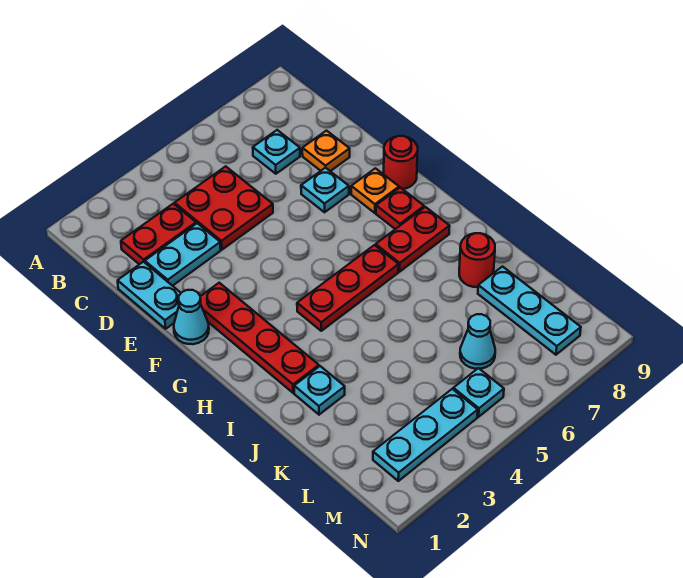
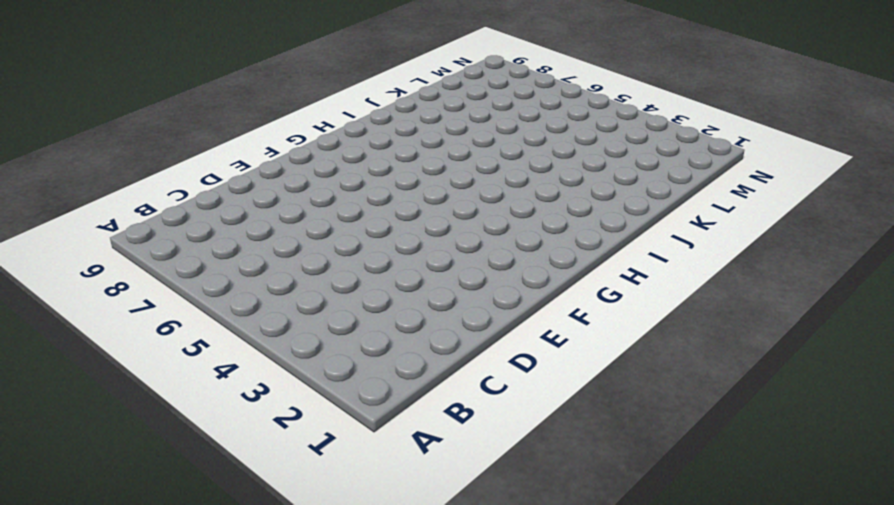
none -> red plate C2:C3 level 1
none -> red plate C4:D5 level 1
none -> cyan plate C7 level 1

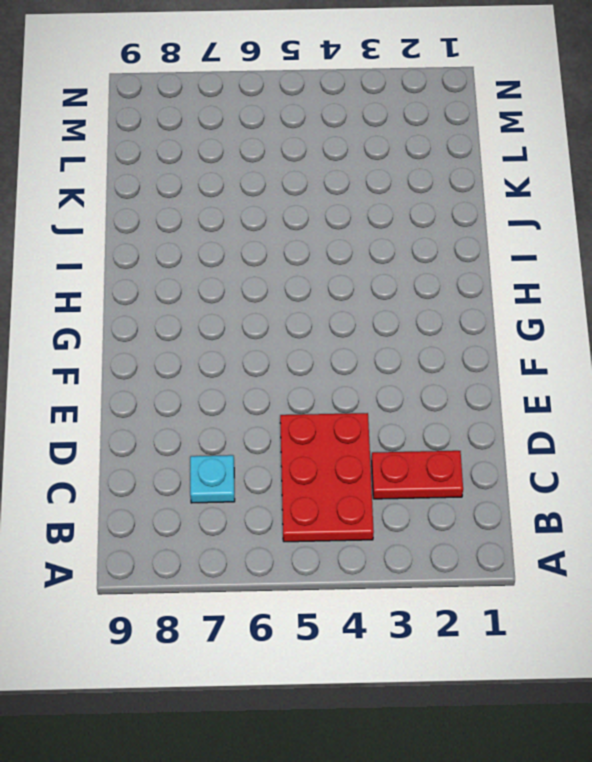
red plate B4:D5 level 1 -> red plate C4:D5 level 1
none -> cyan plate D1:E1 level 1
none -> cyan plate D2:D3 level 1
none -> orange plate D8 level 1

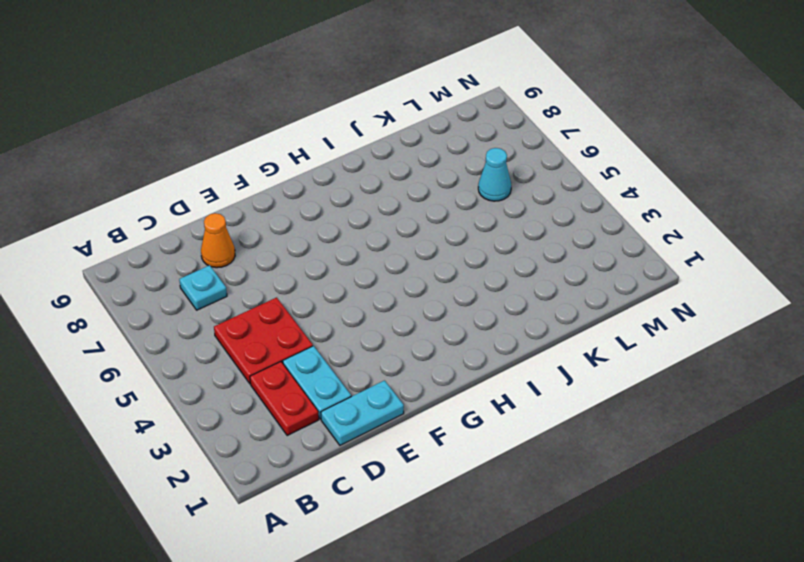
orange cone D8 level 1 -> orange plate D8 level 1
none -> cyan plate E7 level 1
none -> cyan cone F1 level 1
none -> red plate F2:I2 level 1

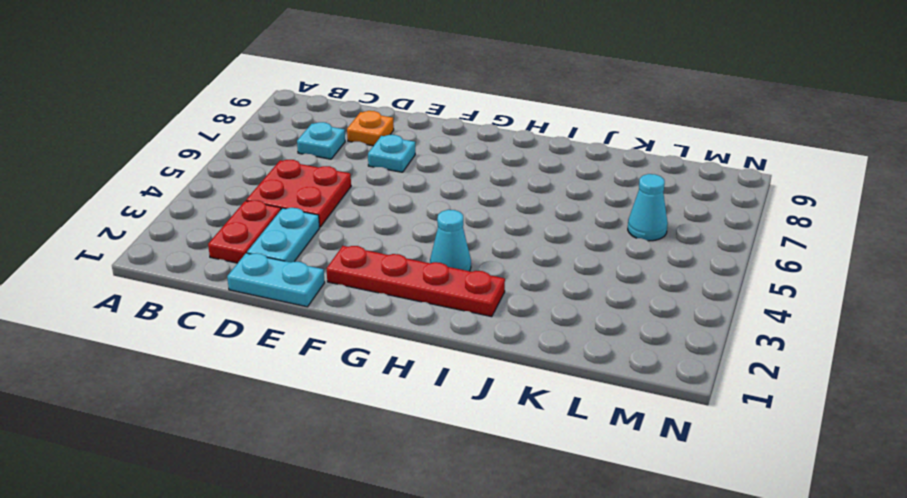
cyan cone H3 level 1 -> cyan cone F1 level 1
none -> orange plate F8 level 1
none -> red round brick F9 level 1
none -> red plate G8 level 1

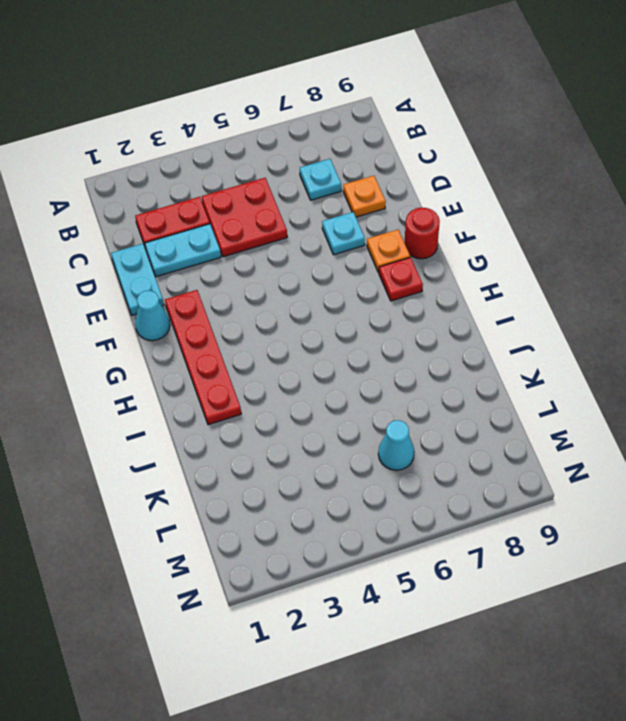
none -> red plate H4:H6 level 1
none -> red plate H7:H8 level 1
none -> cyan plate J2 level 1

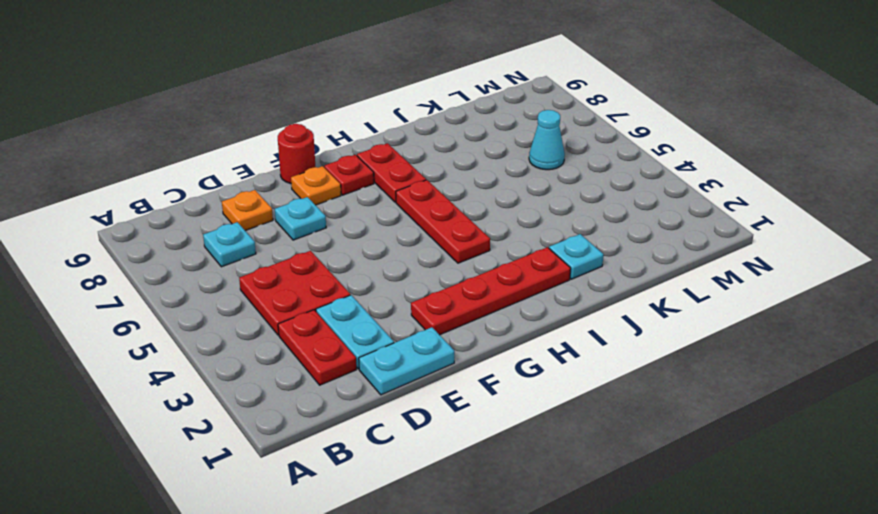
none -> cyan cone F1 level 1
none -> red round brick J8 level 1
none -> cyan plate K8:M8 level 1

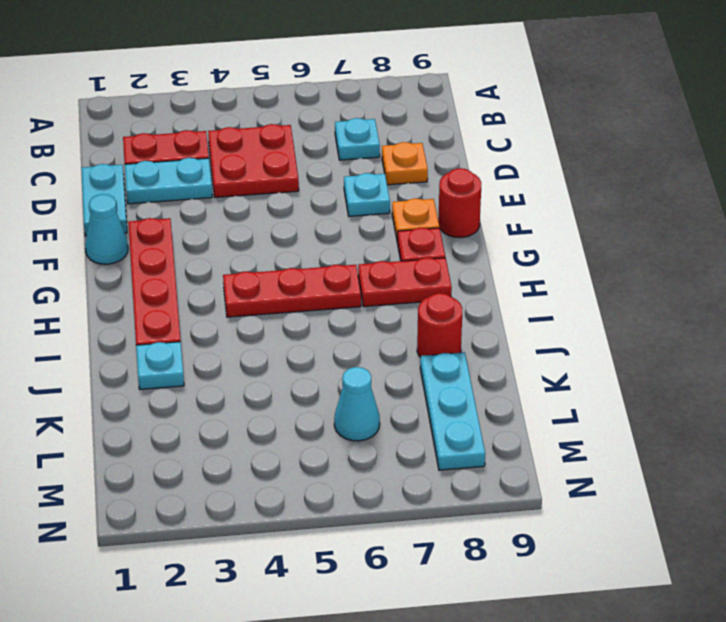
none -> cyan plate M2:M4 level 1
none -> cyan plate M5 level 1

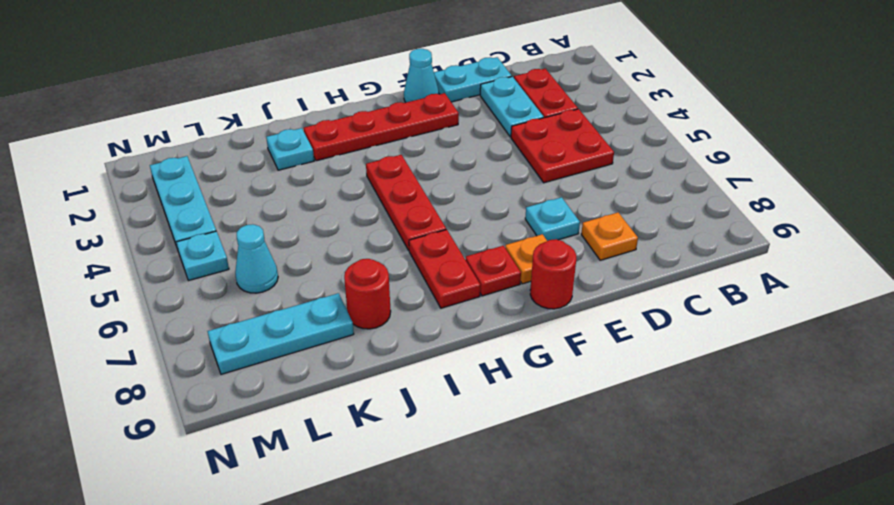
none -> cyan plate C7 level 1

